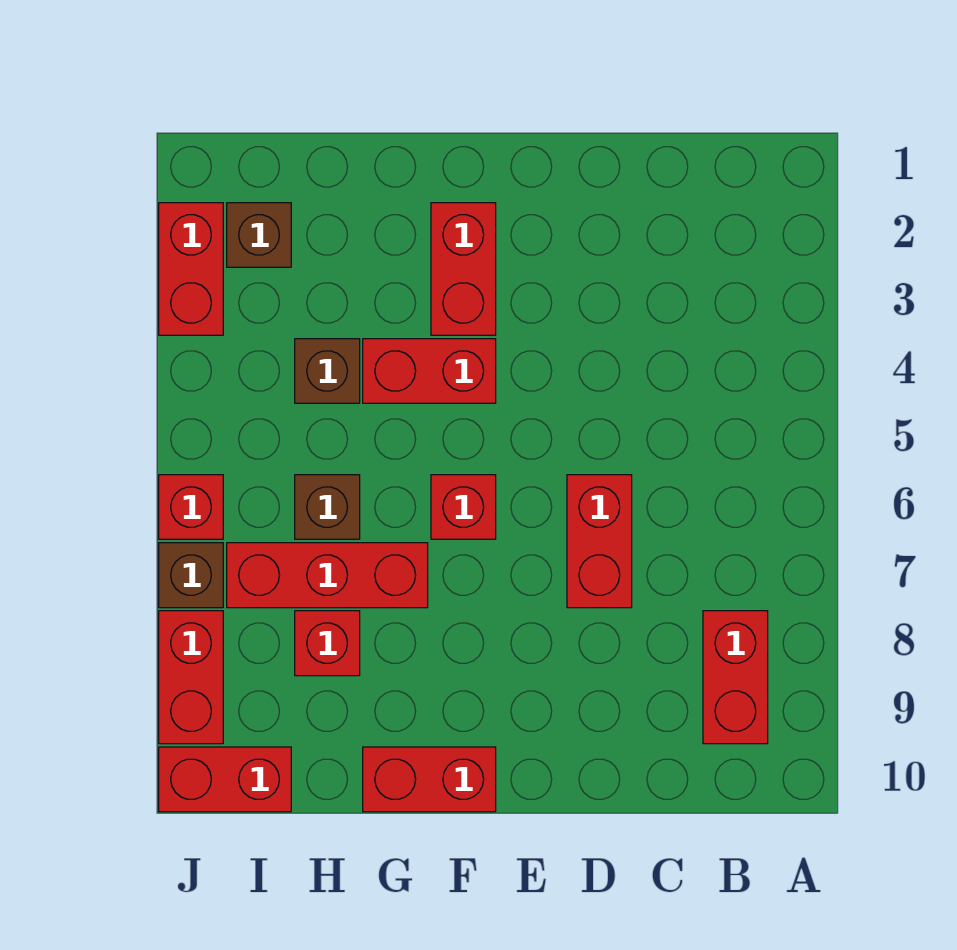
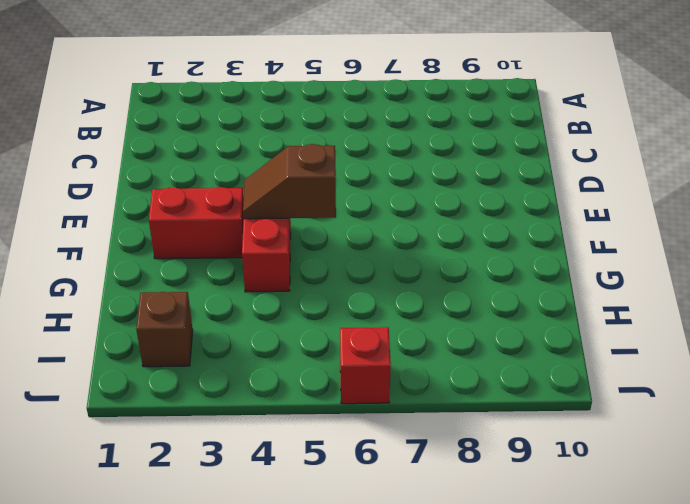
brown slope F4:F5 level 2 top 5 -> none
none -> red brick B8:B9 level 1
none -> red brick D6:D7 level 1
none -> red brick F6 level 1

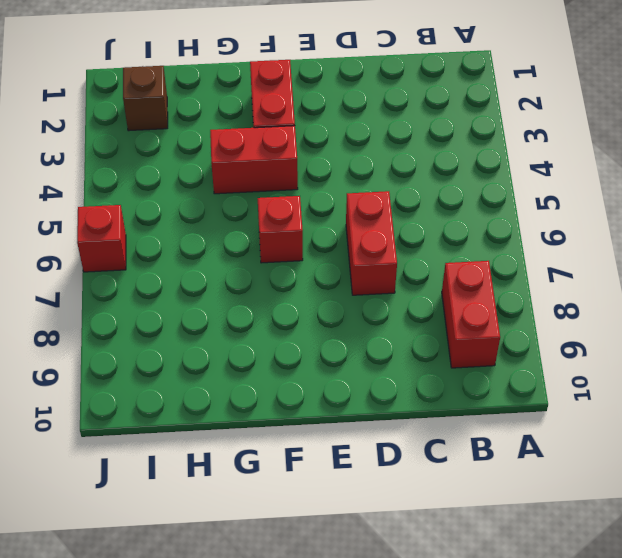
none -> red brick F10:G10 level 1
none -> red brick G7:I7 level 1
none -> brown brick H4 level 1

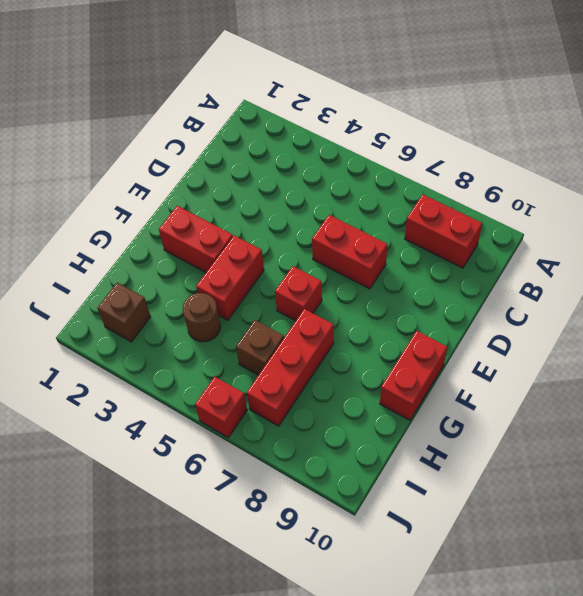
brown round brick H4 level 1 -> brown brick H4 level 1
none -> red brick H8 level 1
none -> red brick I10:J10 level 1
none -> red brick J2:J3 level 1

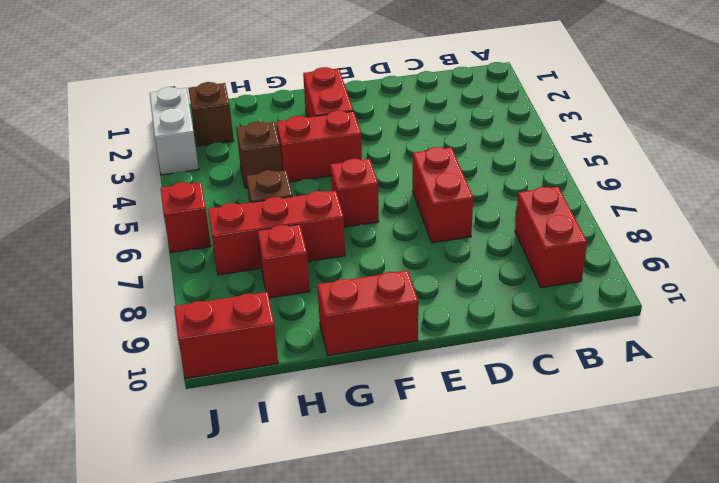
white brick J2:J3 level 1 -> red brick J2:J3 level 1
none -> brown brick J7 level 1
none -> red brick J8:J9 level 1

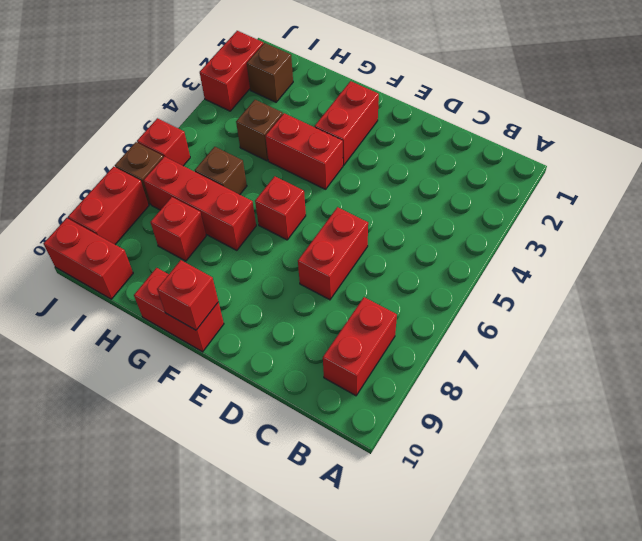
red brick F10 level 2 -> none

